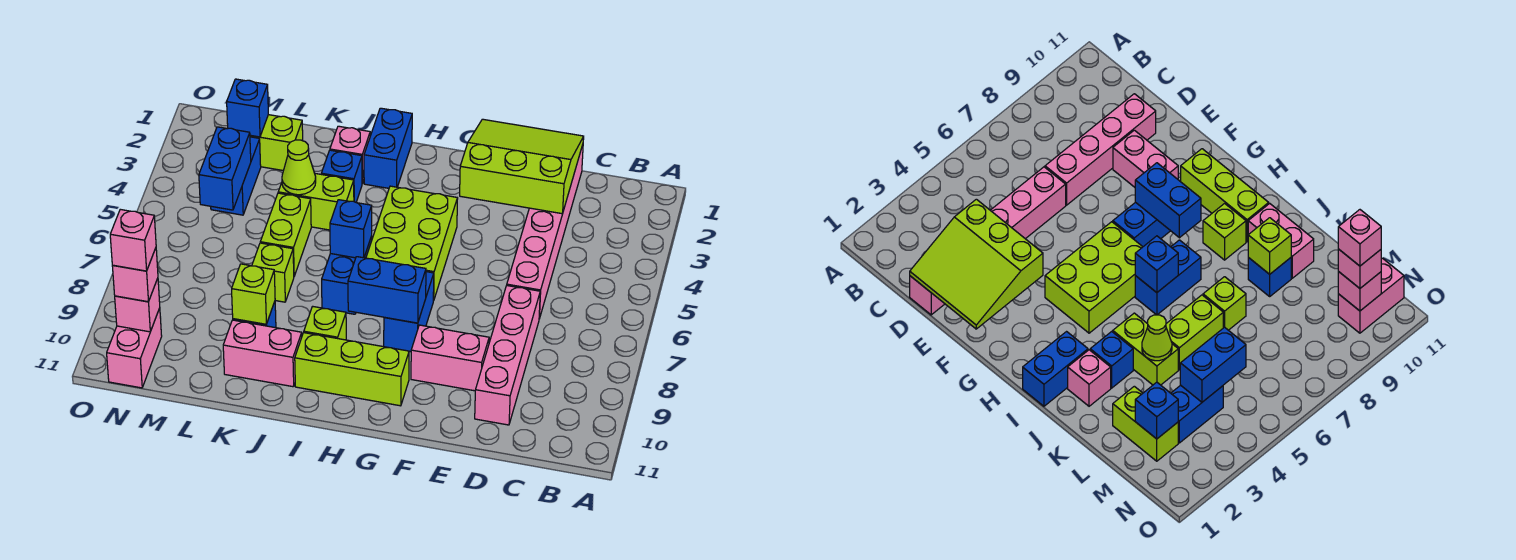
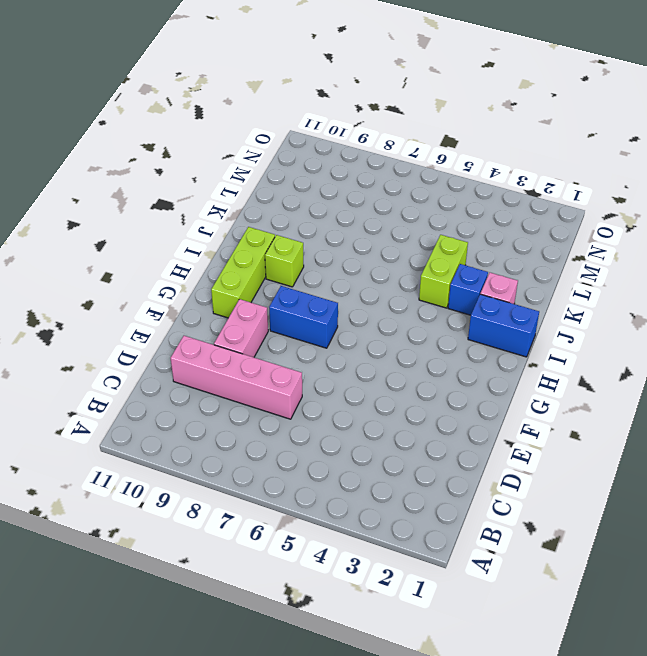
none -> pink brick D1:D6 level 1
none -> lime brick G4:H6 level 1
none -> blue brick I6:I7 level 1

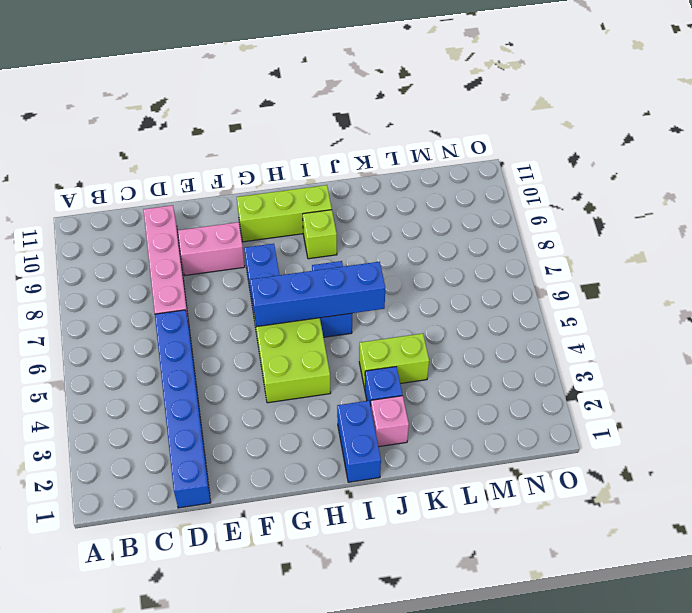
blue brick D1:D6 level 1 -> pink brick D1:D6 level 1
blue brick G6:J6 level 2 -> blue brick I6 level 2
none -> pink brick J10:K10 level 1
none -> lime brick K5:K6 level 1
none -> lime brick K7 level 1

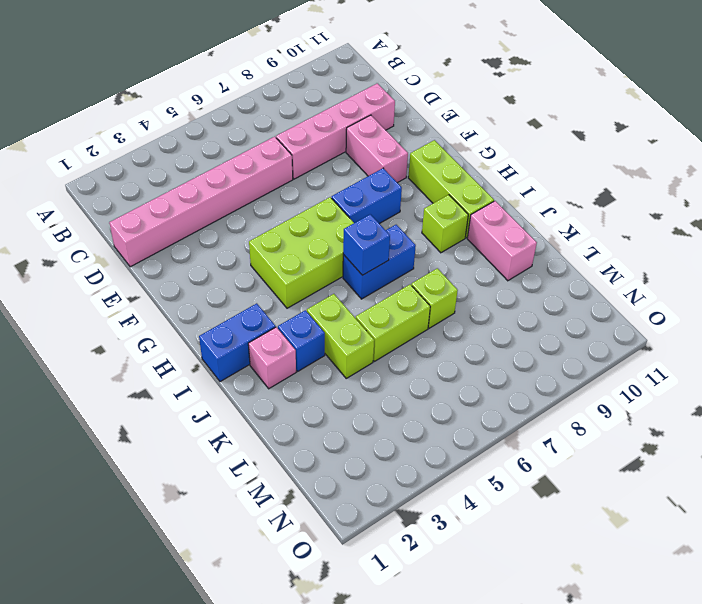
none -> blue brick K9 level 1
none -> lime brick L2:M2 level 1
none -> blue brick M3:M4 level 1

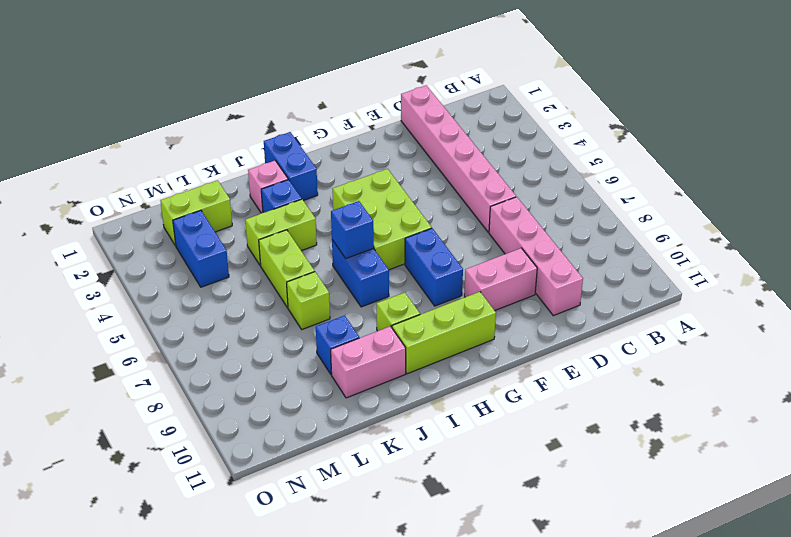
none -> pink brick N10:N11 level 1
none -> lime slope D1:F3 level 2 top 3
none -> blue brick G8:H8 level 2

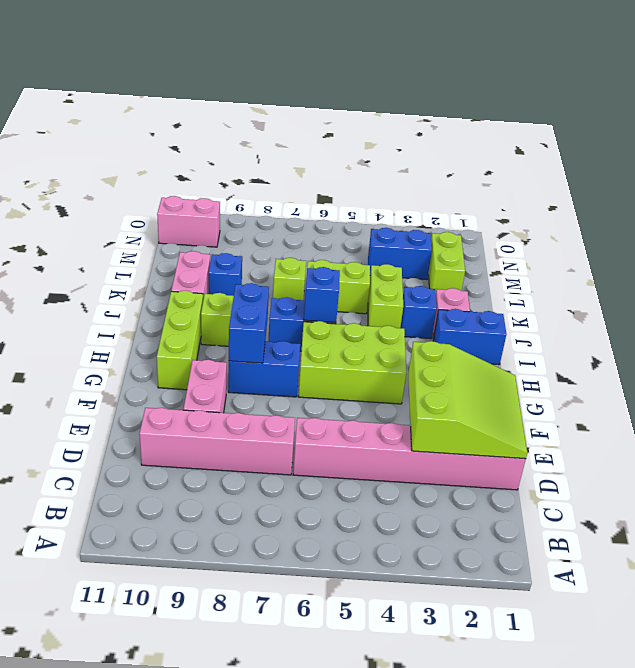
none -> lime cone K4 level 2
none -> lime brick K9 level 2
none -> blue brick M2 level 2

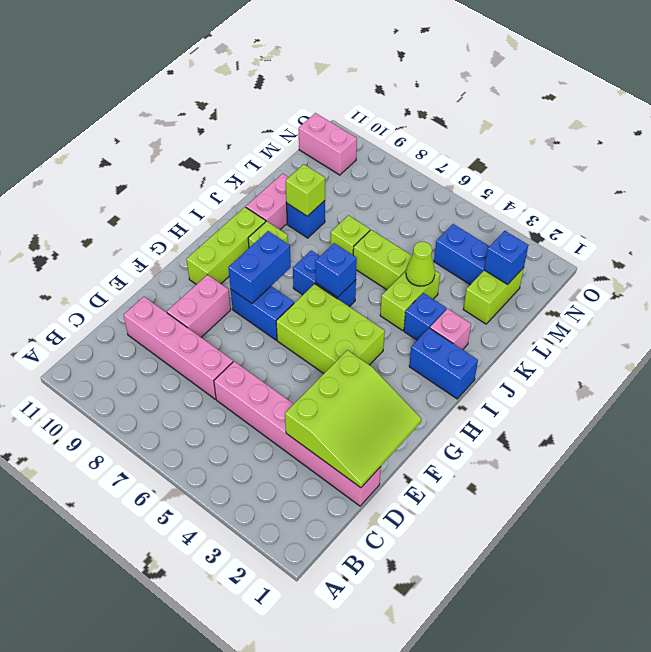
none -> blue brick M4:M5 level 2
none -> pink brick N10 level 2
none -> pink brick N10 level 3

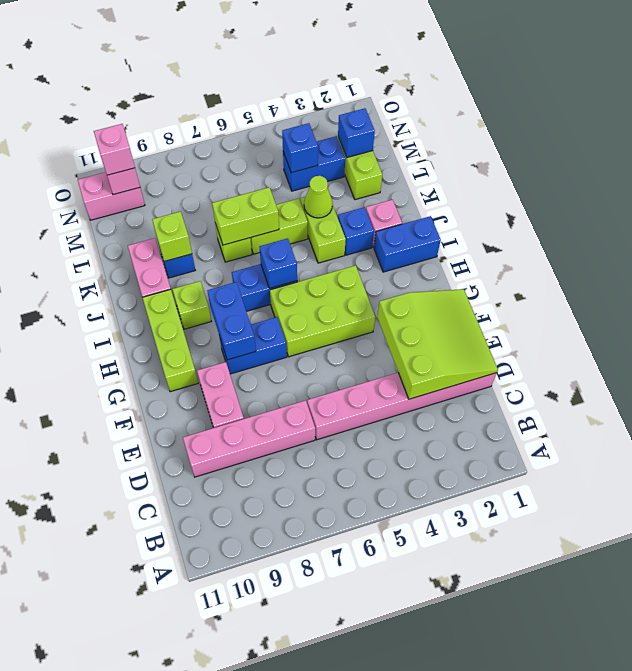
lime brick K6:K7 level 2 -> none
blue brick M4 level 2 -> blue brick M4:M5 level 2
none -> pink brick N10 level 4

